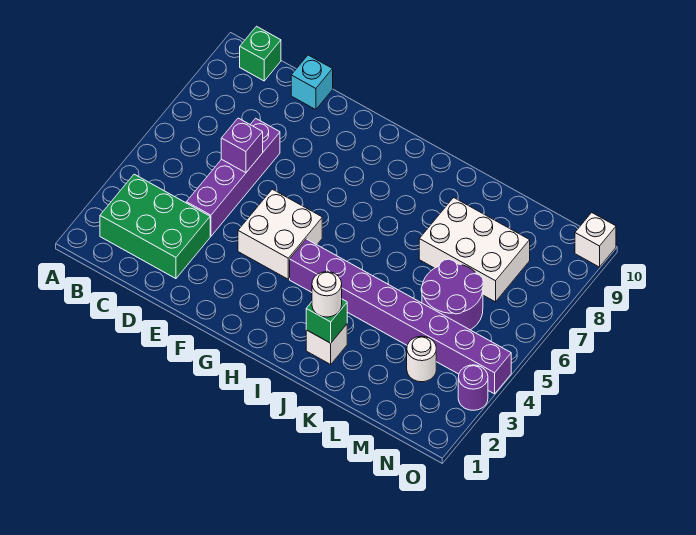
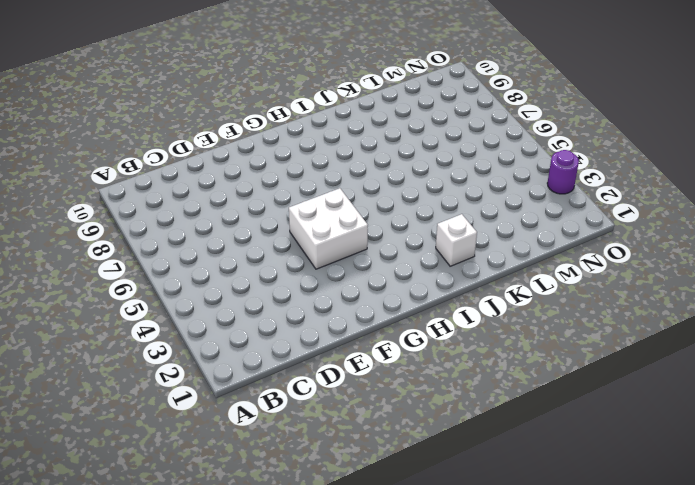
none -> green brick B2:D3 level 1
none -> green brick B10 level 1
none -> purple brick D4:D7 level 1

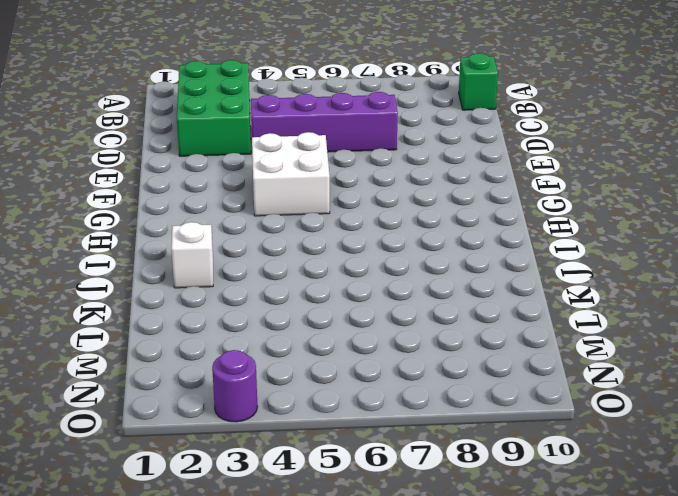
none -> cyan brick D10 level 1
none -> purple brick H4:O4 level 1
none -> white brick K7:M8 level 1

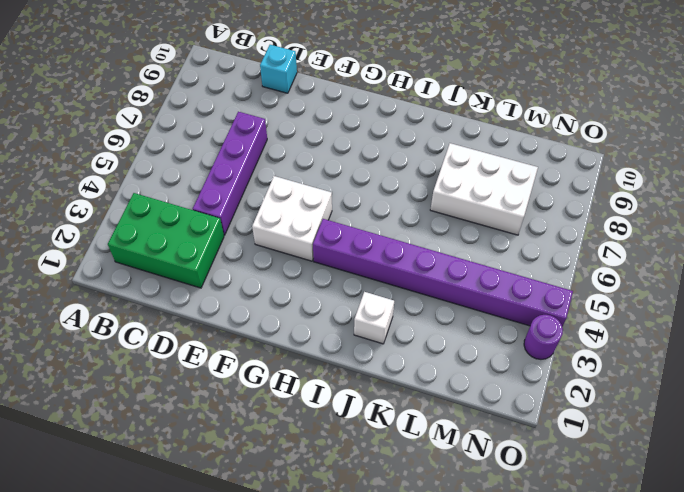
none -> green brick B10 level 1
none -> purple round brick L5:M6 level 1
none -> white round brick M3 level 1

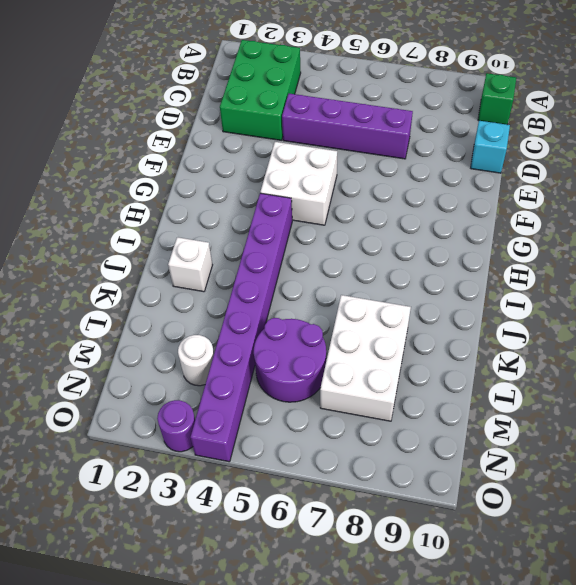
none -> white brick O10 level 1
none -> purple brick D6 level 2
none -> green brick J2 level 2

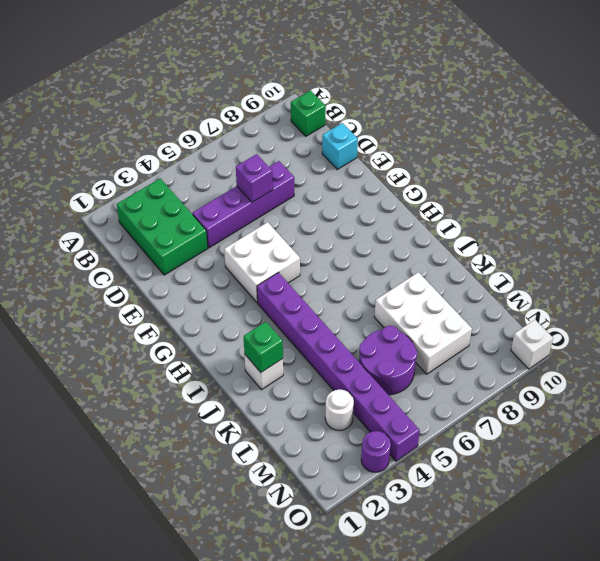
none -> white round brick J2 level 3

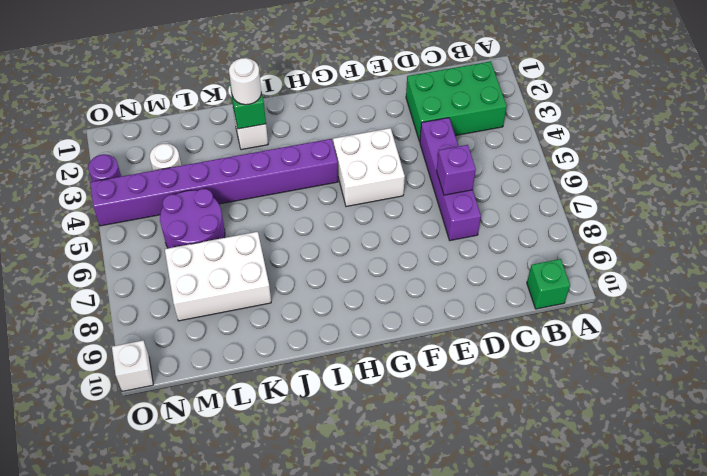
none -> cyan brick D10 level 1

